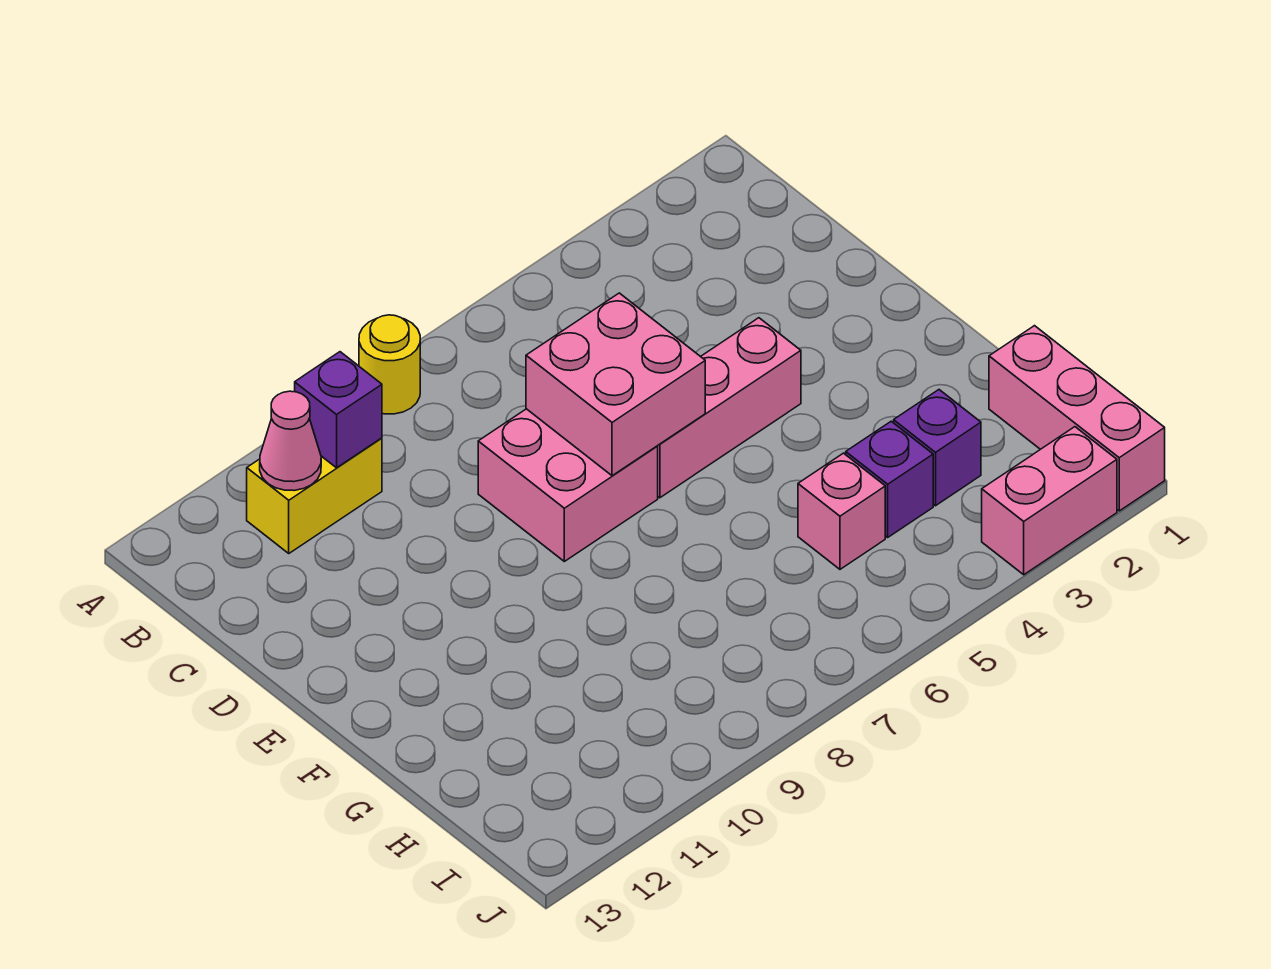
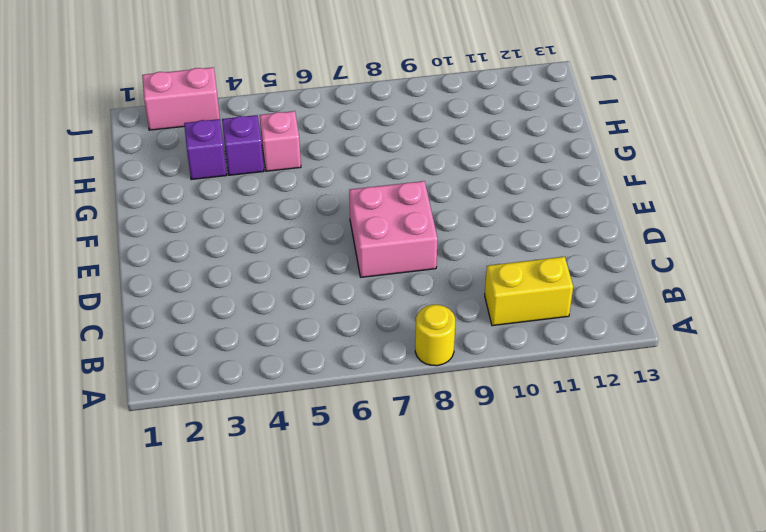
none -> pink brick E4:E6 level 1
none -> pink brick H1:J1 level 1
none -> purple brick B10 level 2

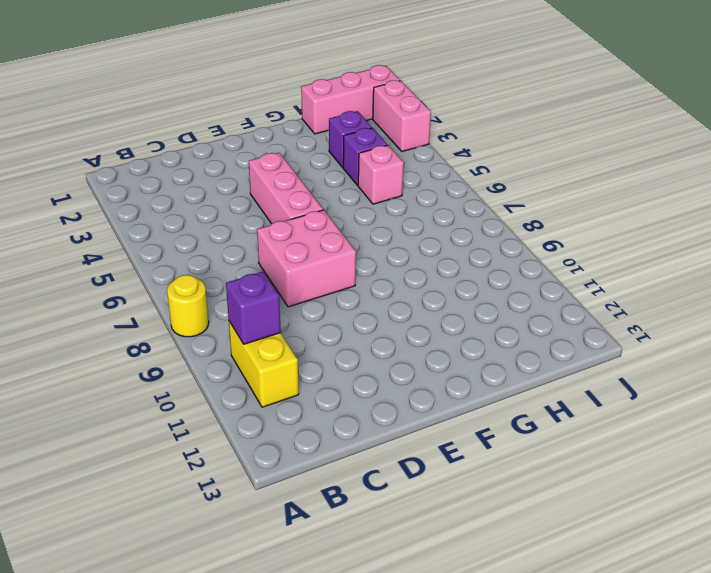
none -> pink cone B11 level 2
none -> pink brick D6:E7 level 2

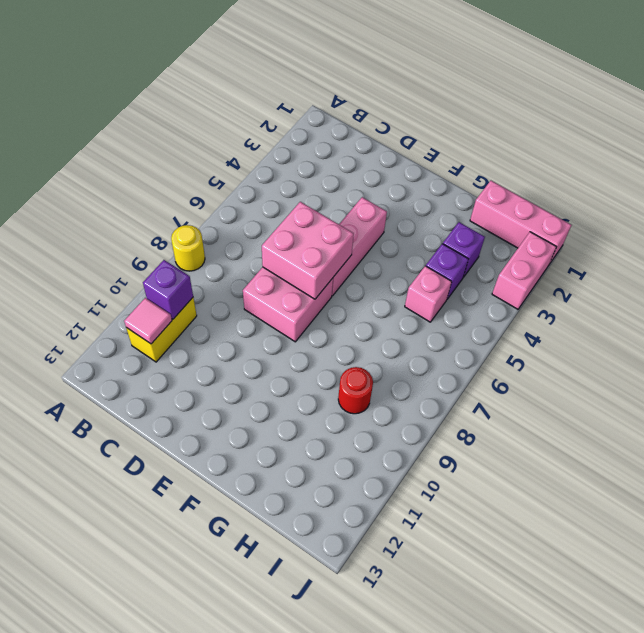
pink tile B11 level 2 -> pink cone B11 level 2
red round brick H9 level 1 -> none

